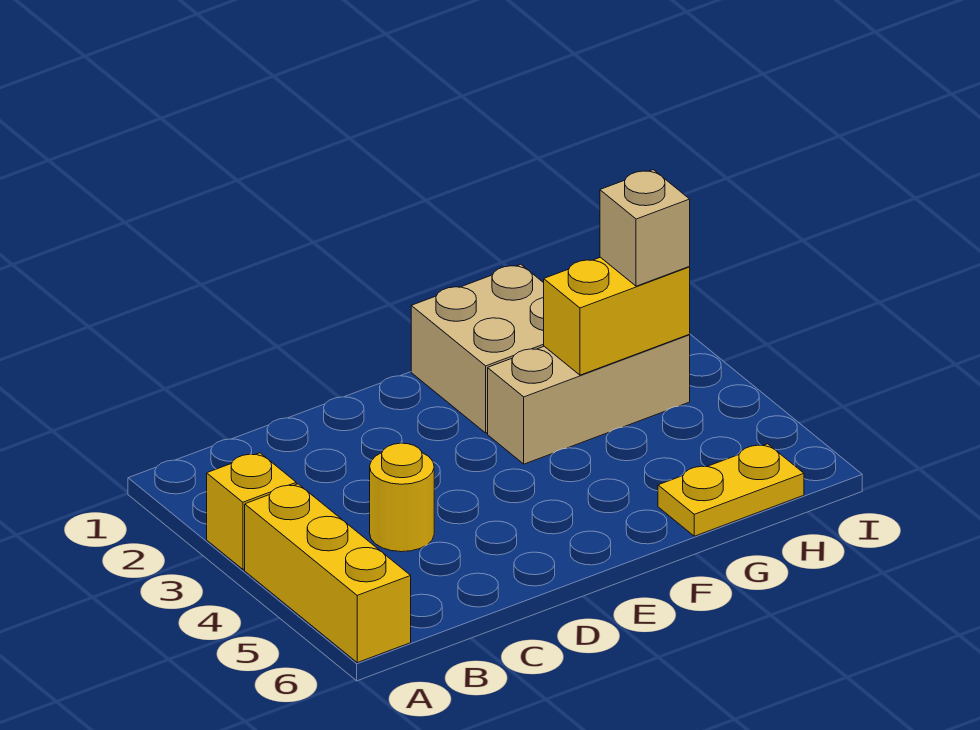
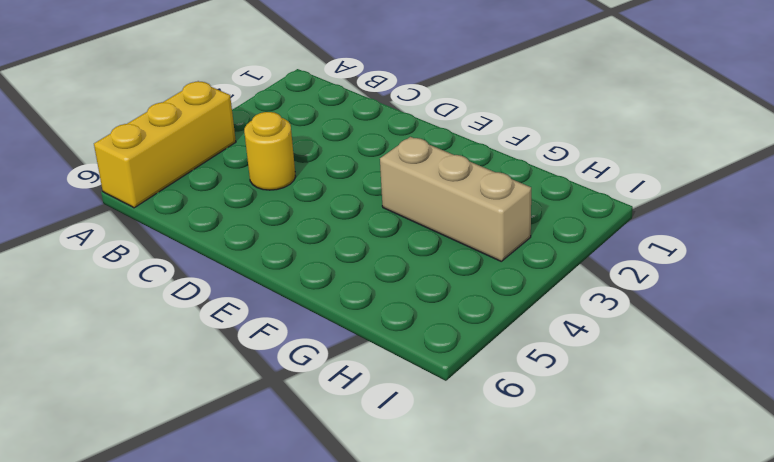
none -> yellow brick A3 level 1
none -> tan brick F1:G2 level 1

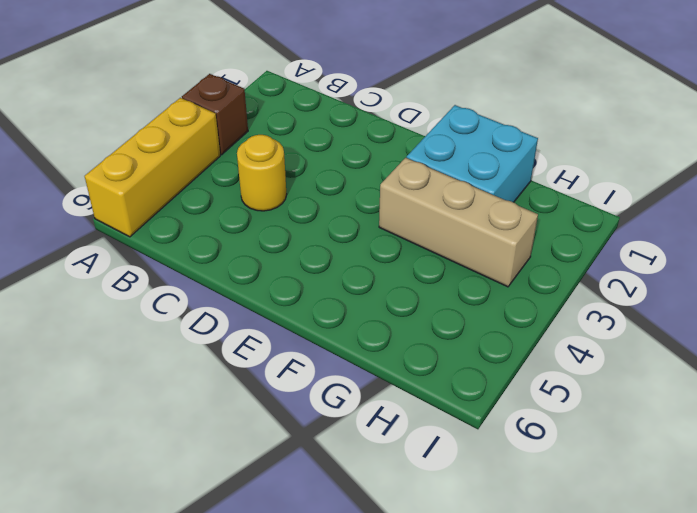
brown brick A3 level 1 -> yellow brick A3 level 1
cyan brick F1:G2 level 1 -> tan brick F1:G2 level 1
none -> yellow plate G6:H6 level 1
none -> yellow brick G3:H3 level 2

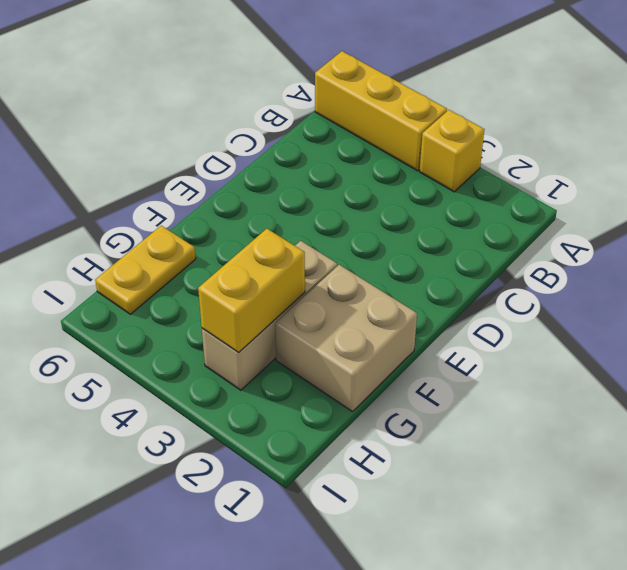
none -> yellow round brick C4 level 1
none -> tan brick H3 level 3

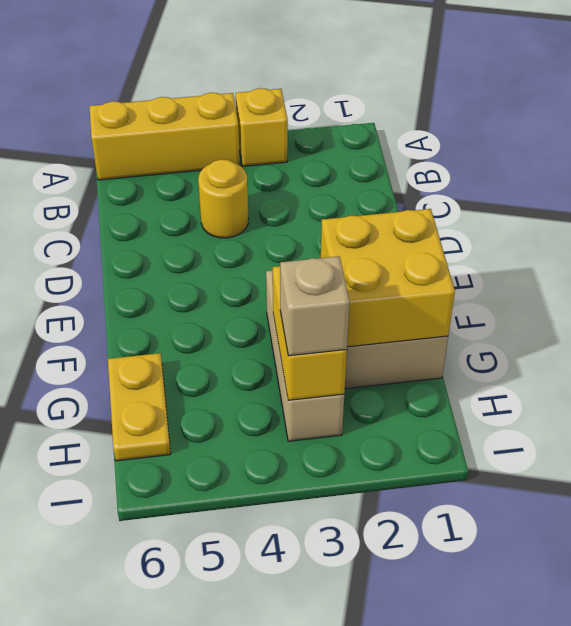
yellow brick F1:G2 level 2 -> none

